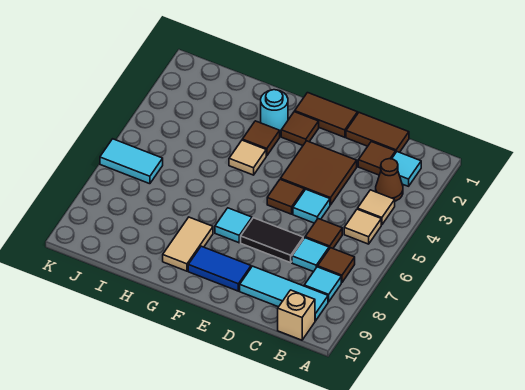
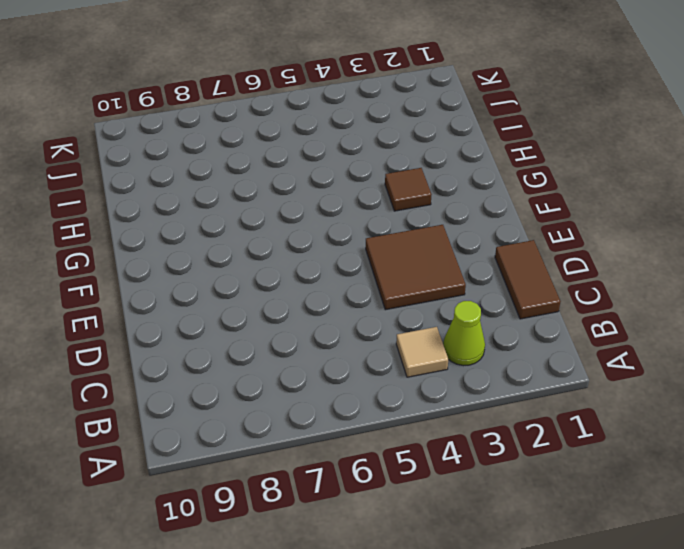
lime cone B3 level 1 -> brown cone B3 level 1
none -> cyan tile B2 level 1
none -> tan tile B5 level 1
none -> brown tile B7 level 1

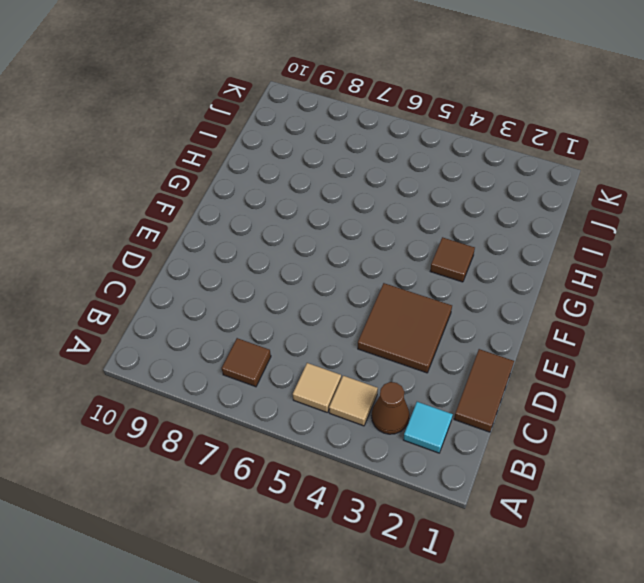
none -> cyan tile B8 level 1
none -> cyan tile B9:D9 level 1
none -> tan brick B10 level 1

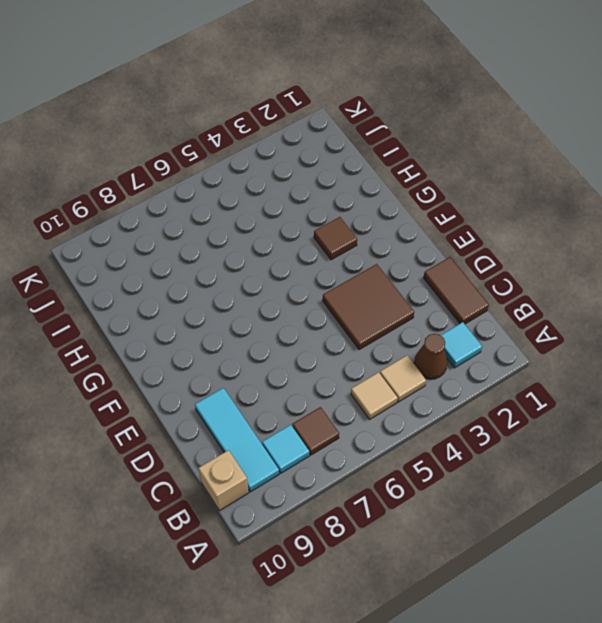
none -> brown tile C2 level 1
none -> brown tile C6 level 1
none -> cyan tile C7 level 1

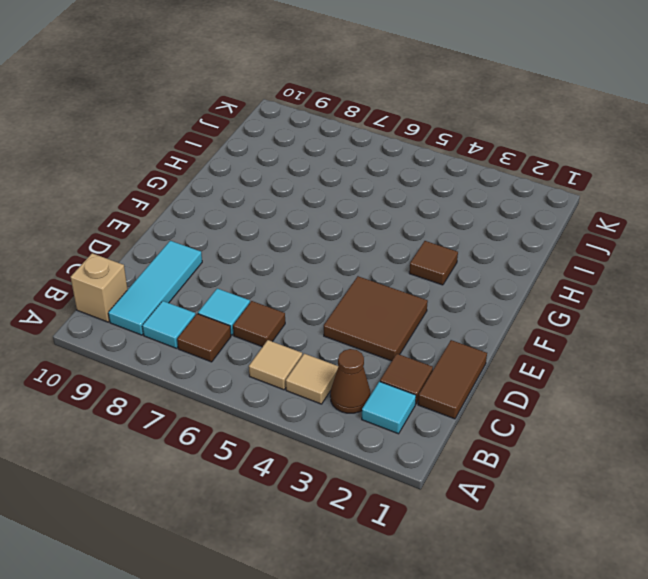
none -> cyan tile D5 level 1
none -> black tile D7:E7 level 1
none -> brown tile E1:F1 level 1

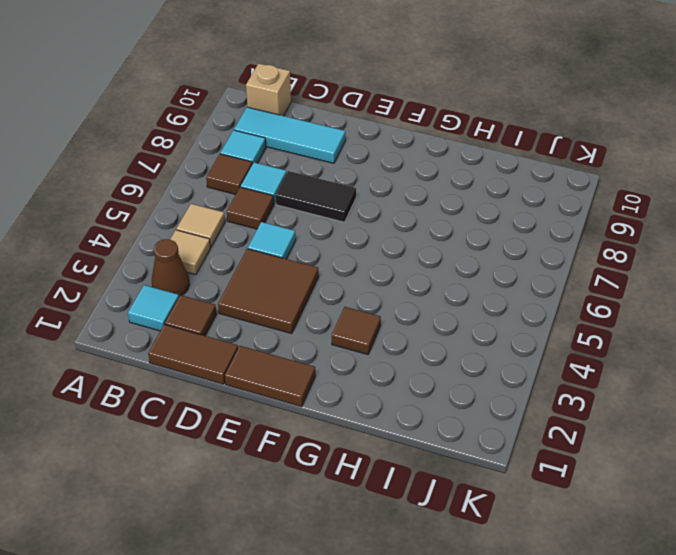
none -> brown tile E5 level 1
none -> blue tile E9:F9 level 1
none -> brown tile F2 level 1

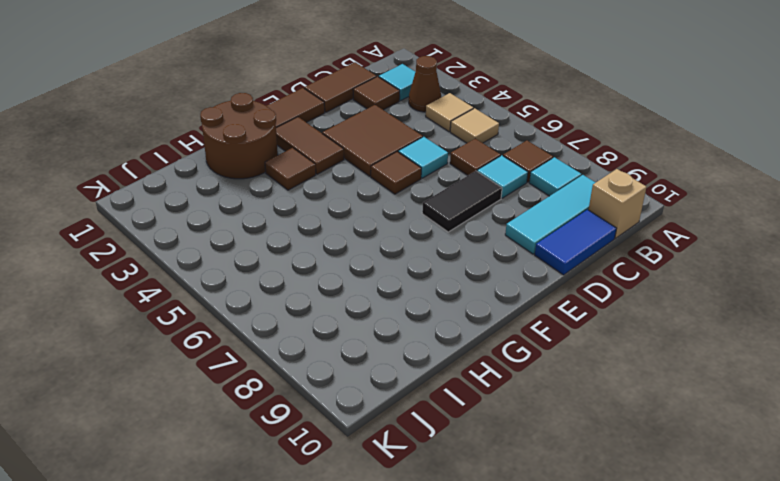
blue tile C10:D10 level 1 -> blue tile E9:F9 level 1
brown tile F2:F3 level 1 -> brown tile F2 level 1
brown round brick G1:H2 level 1 -> cyan round brick G2 level 1
none -> cyan tile F7 level 1
none -> tan tile G4 level 1
none -> tan tile G8:G9 level 1

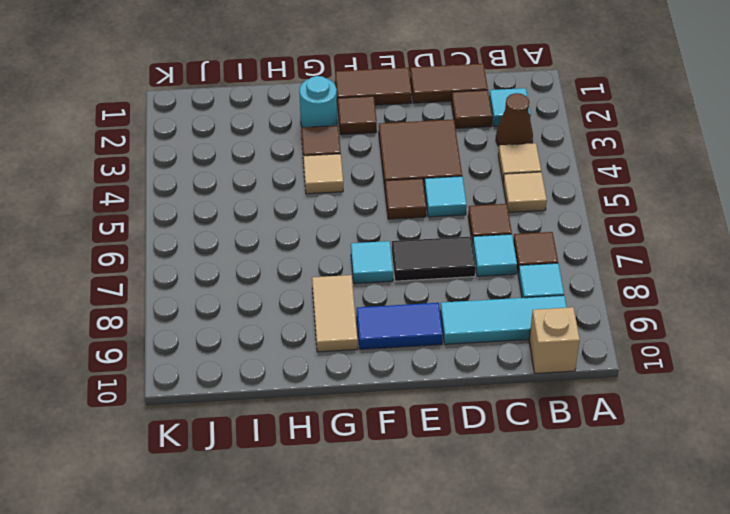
none -> cyan tile J6:K6 level 1

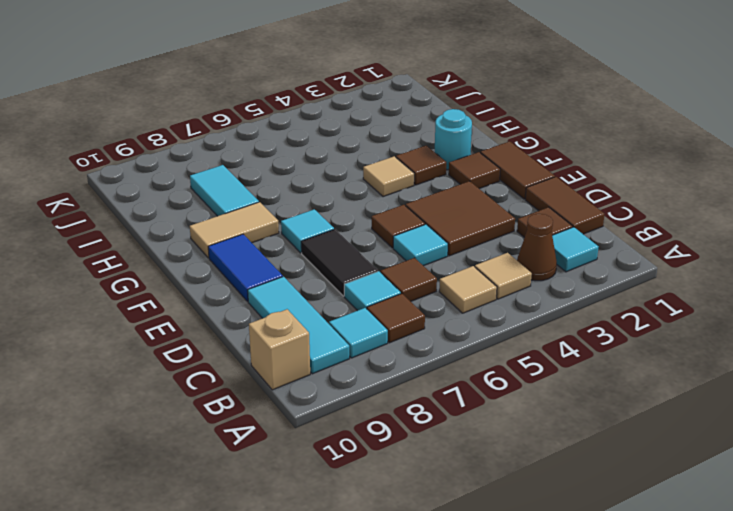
cyan tile H8:I8 level 1 -> cyan tile J6:K6 level 1

